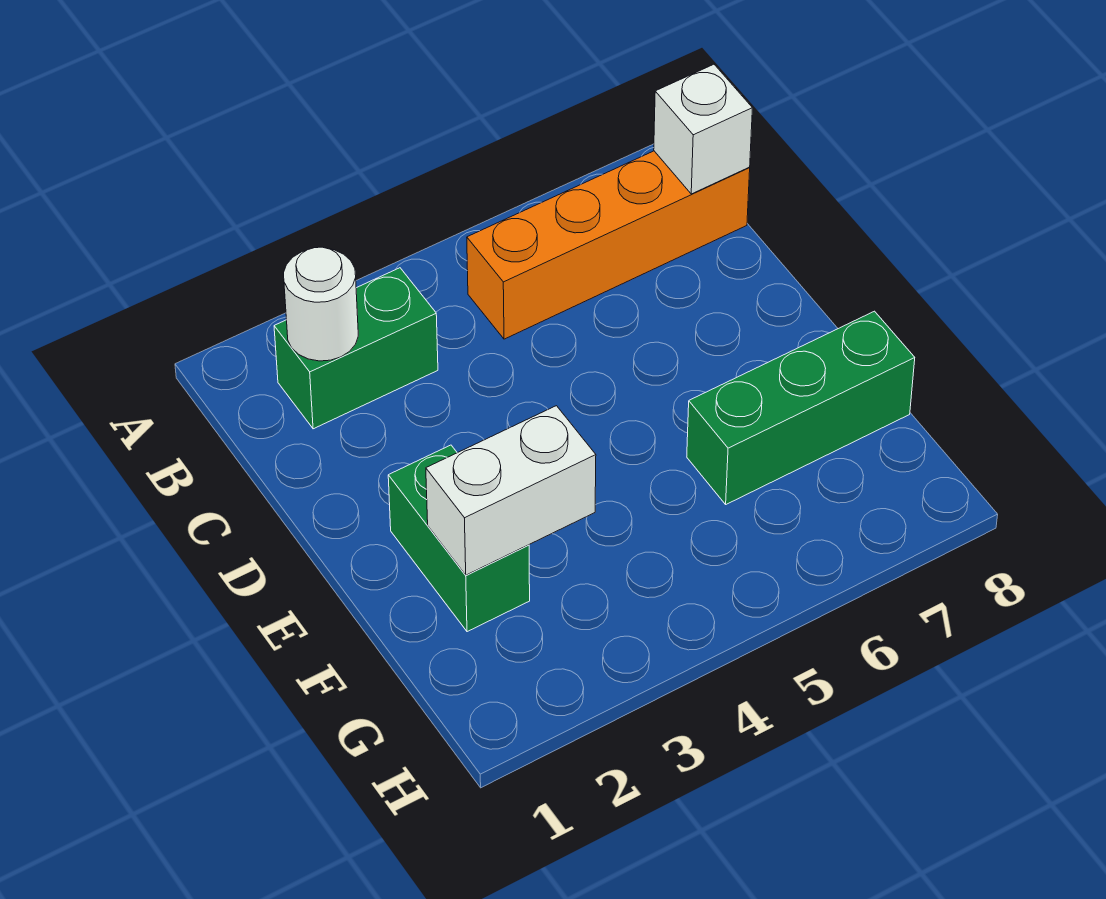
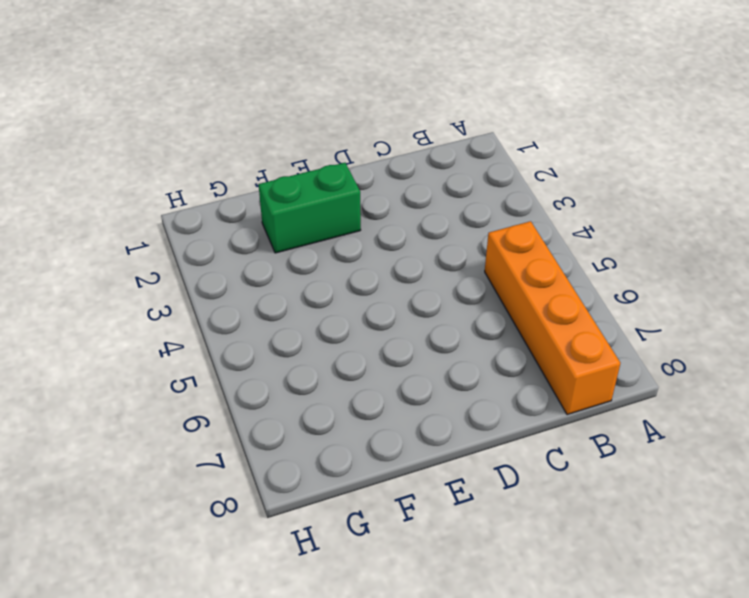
none -> green brick B2:B3 level 1
none -> green brick F6:F8 level 1

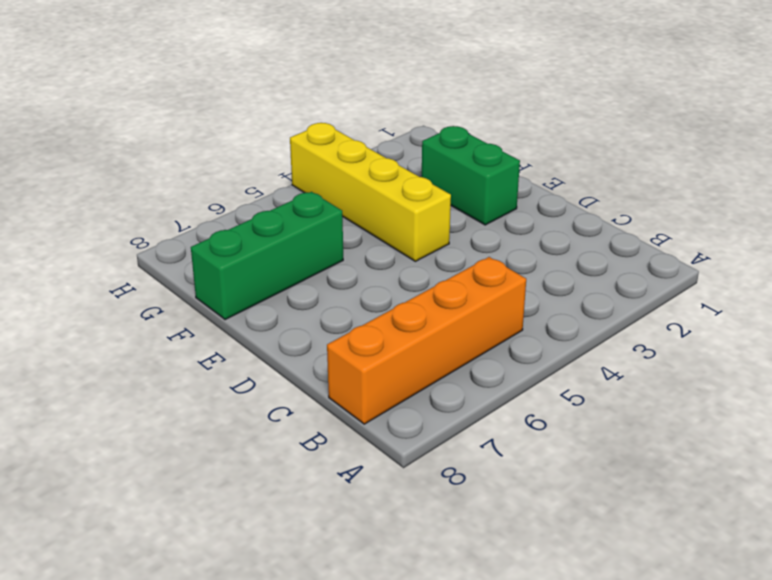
yellow brick E4:H4 level 1 -> none
none -> green brick B2:B3 level 1
none -> white round brick B2 level 2

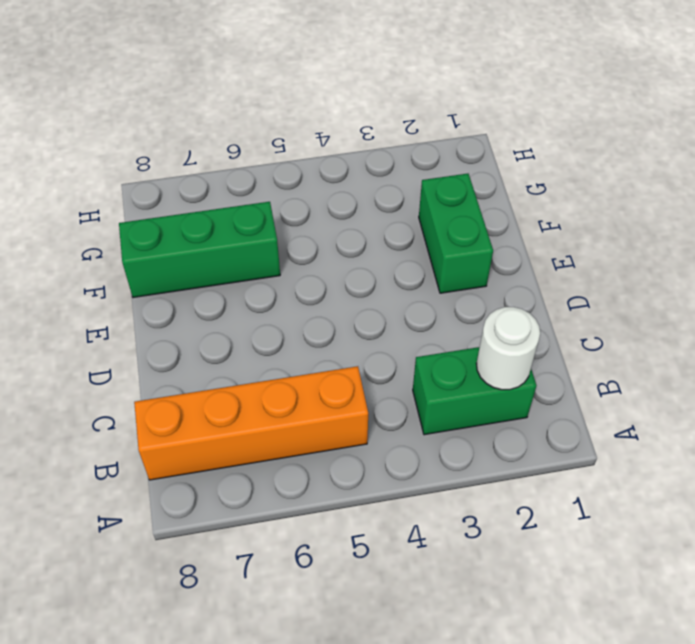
none -> white brick B8 level 2
none -> white brick F2:F3 level 2

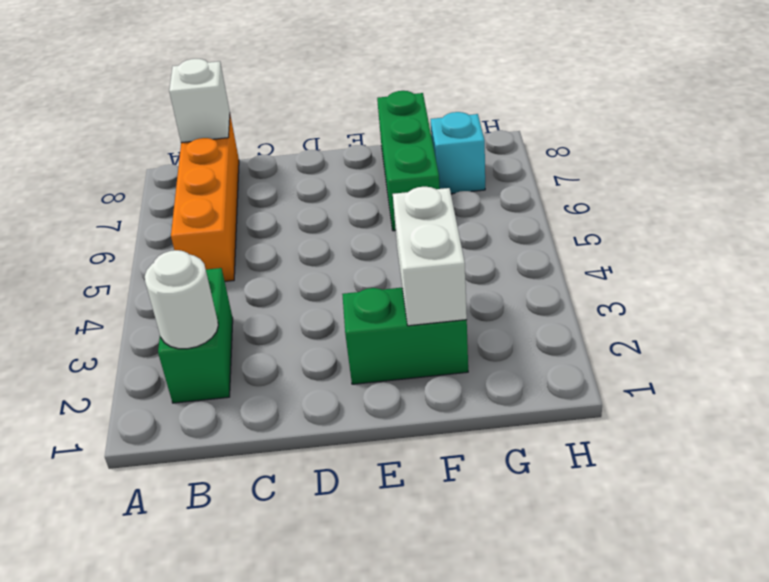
cyan brick G7 level 1 -> none

